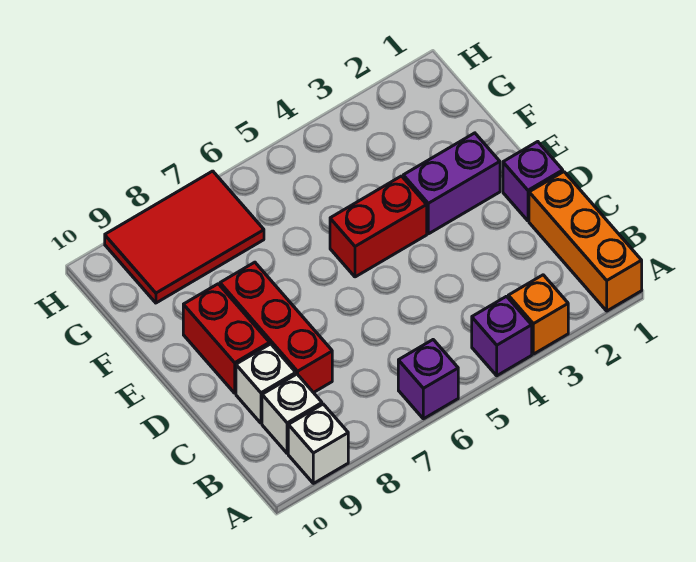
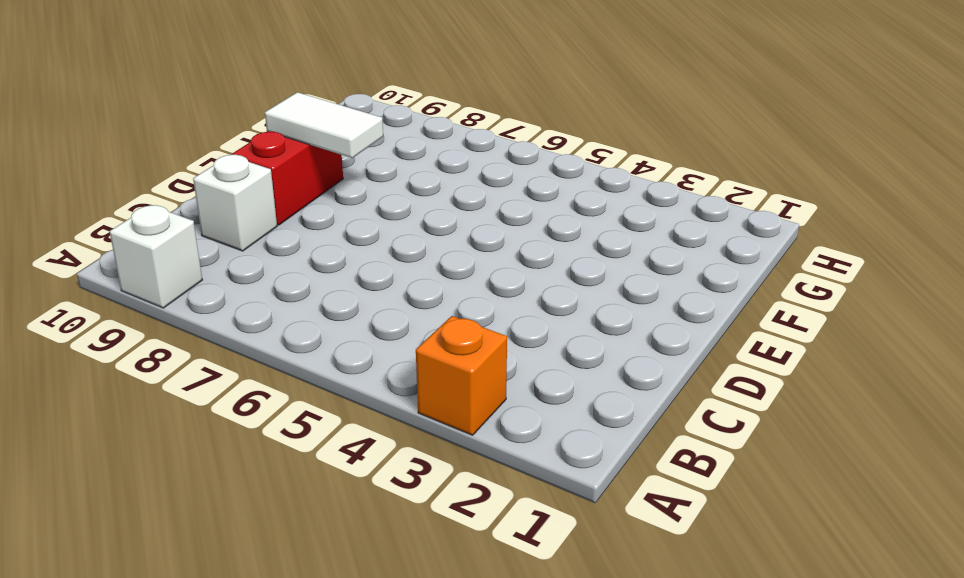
white tile E8:E9 level 2 -> none
none -> orange brick A1:C1 level 1
none -> purple brick A4 level 1
none -> purple brick A6 level 1

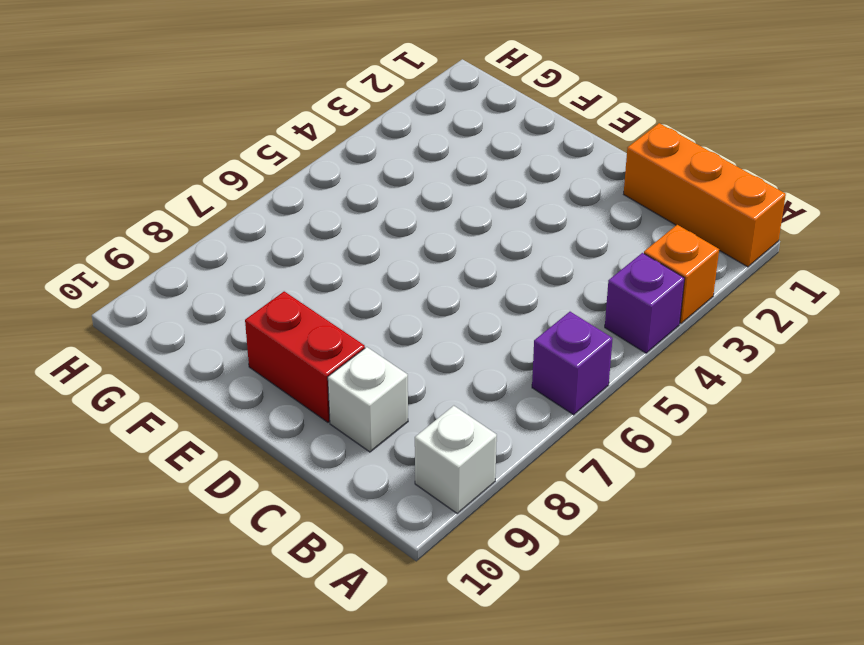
none -> white brick B9 level 1
none -> red brick C8:E8 level 1
none -> purple brick D1 level 1

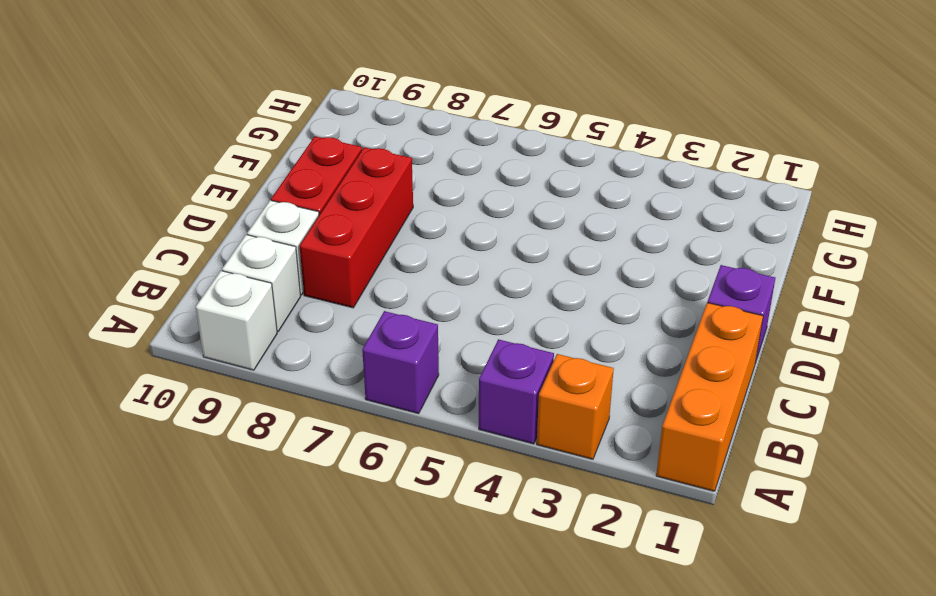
none -> purple brick E2:E3 level 1
none -> red brick E4:E5 level 1
none -> red tile G7:H9 level 1

